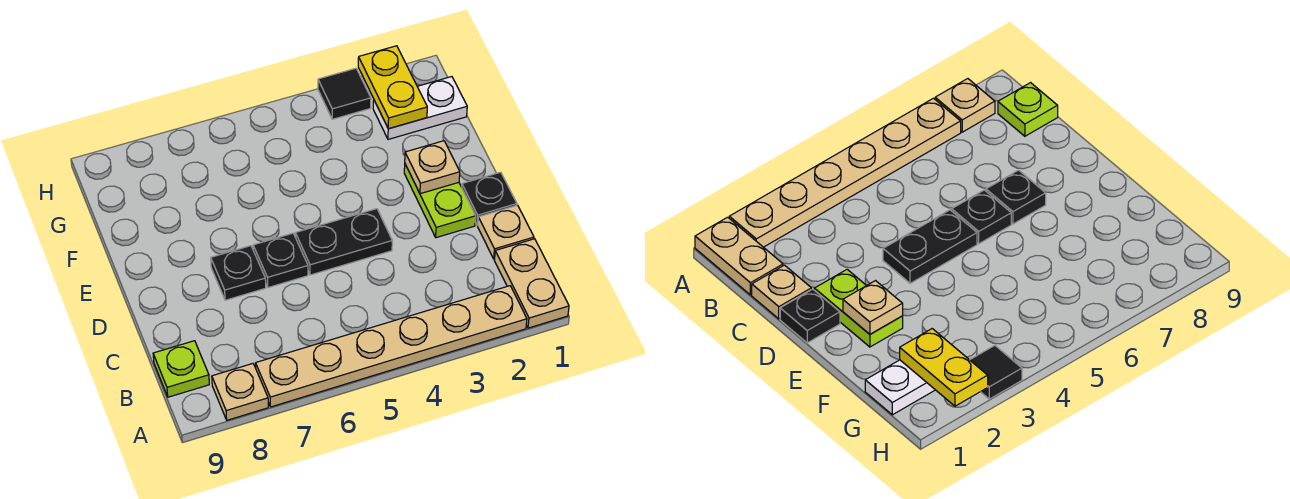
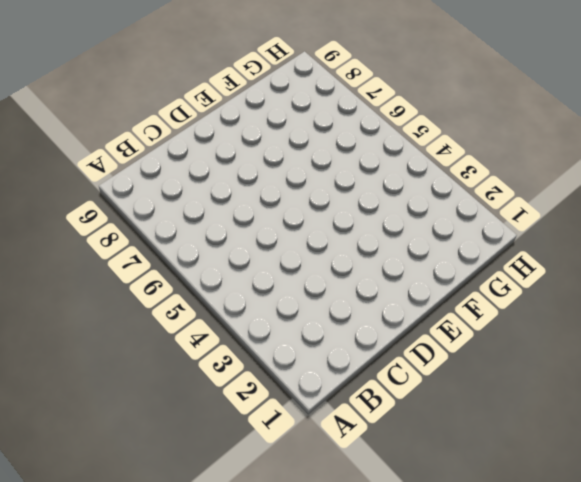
none -> tan plate A1:B1 level 1
none -> tan plate A2:A7 level 1
none -> tan plate A8 level 1

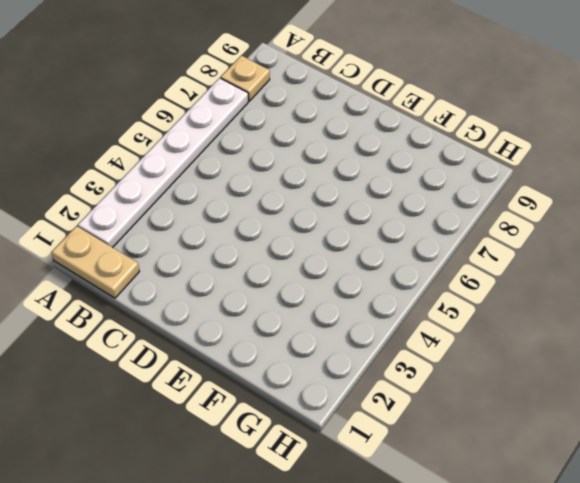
white plate A2:A7 level 1 -> tan plate A2:A7 level 1
none -> lime plate B9 level 1
none -> tan plate C1 level 1
none -> black plate D1 level 1

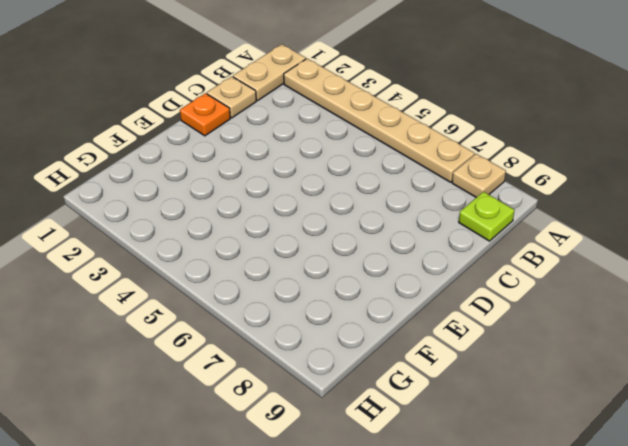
orange plate D1 level 1 -> black plate D1 level 1
none -> lime plate D2:E2 level 1
none -> black plate D4:D5 level 1
none -> black plate D6 level 1

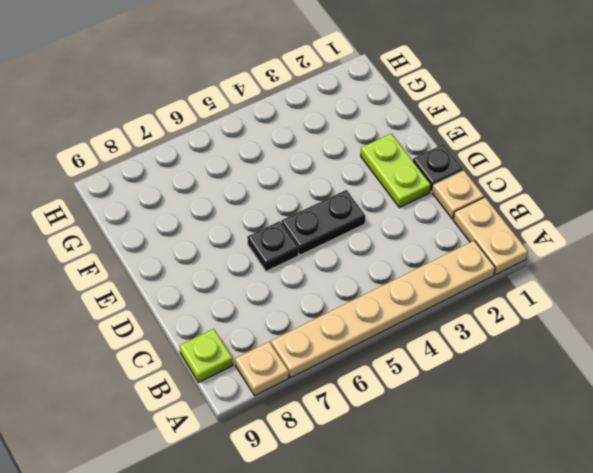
none -> black plate D7 level 1
none -> white plate G1:G2 level 1
none -> black tile H3 level 1

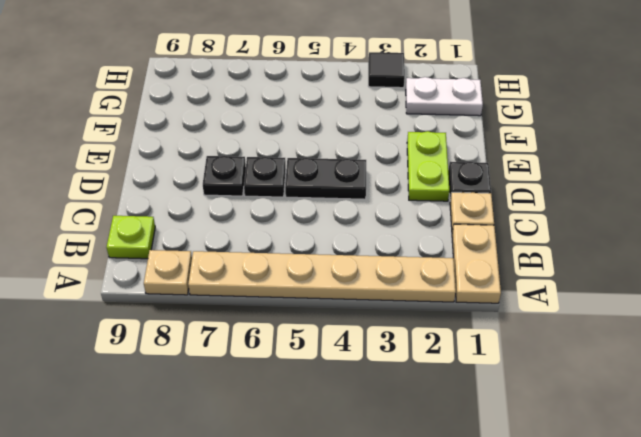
none -> tan plate E2 level 2
none -> yellow plate G2:H2 level 2

